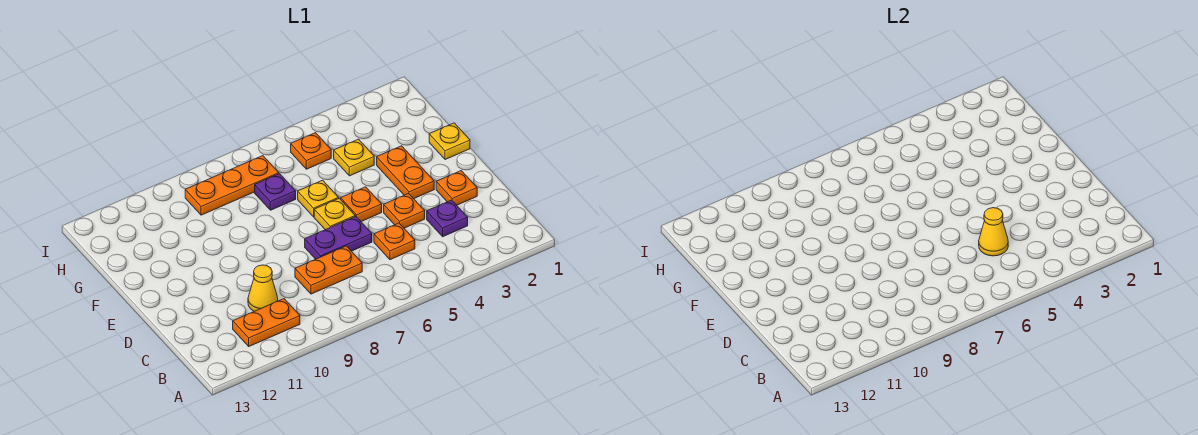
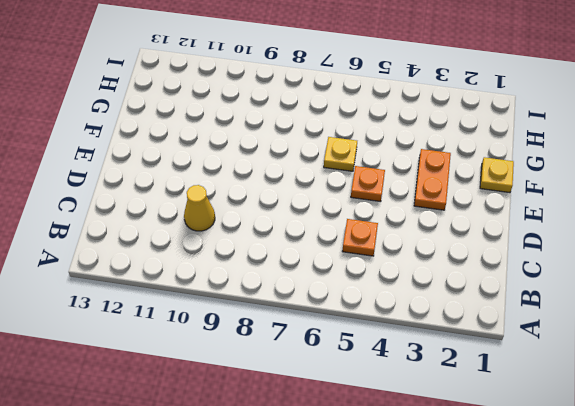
none -> orange plate B10:B11 level 1
none -> purple plate C3 level 1
none -> orange plate C7:C8 level 1

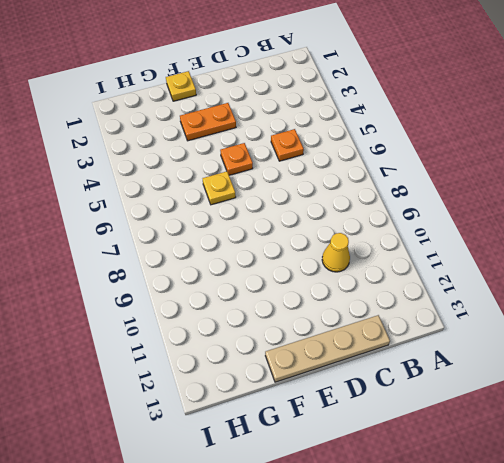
tan plate C13:F13 level 1 -> none
none -> orange plate B10:B11 level 1
none -> purple plate C3 level 1
none -> orange plate C7:C8 level 1

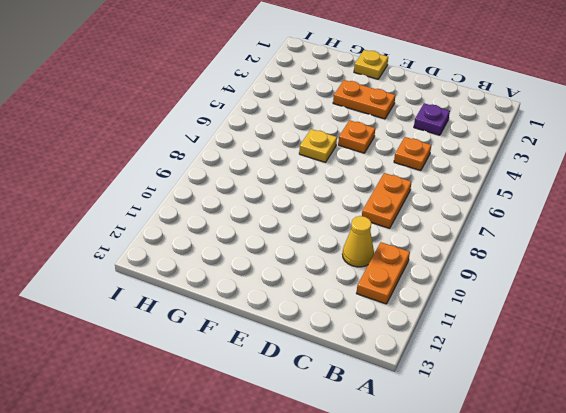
none -> orange plate D2 level 1
none -> orange plate D4 level 1
none -> purple plate D6:D7 level 1

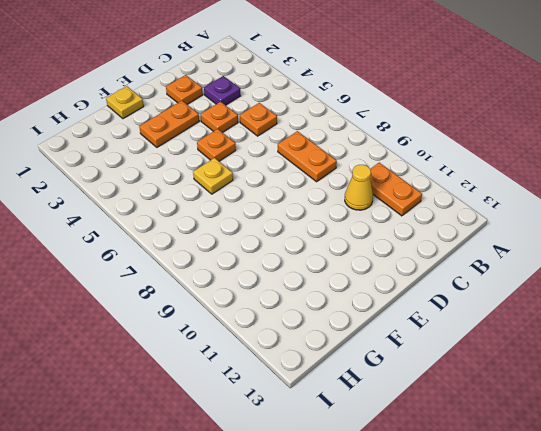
none -> purple plate D6:D7 level 1
none -> yellow plate E6 level 1
none -> yellow plate G4 level 1

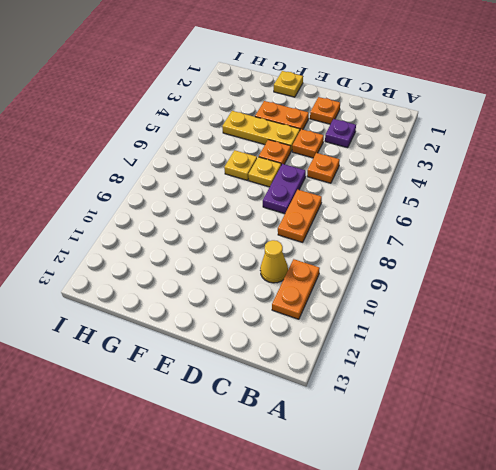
yellow plate E4:G4 level 1 -> yellow plate G4 level 1
none -> purple plate G7 level 1
none -> orange plate H5 level 1
none -> orange plate H7:H9 level 1

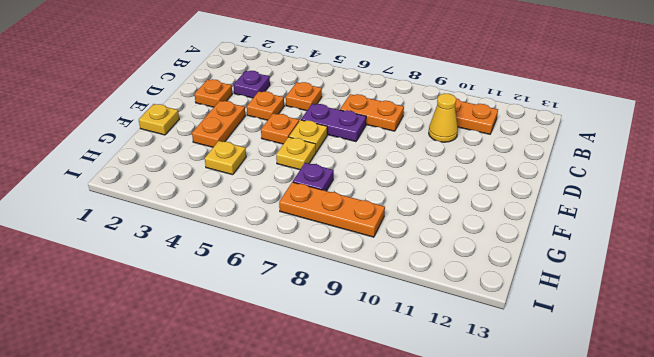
none -> orange plate H5 level 1
none -> yellow cone C5 level 2

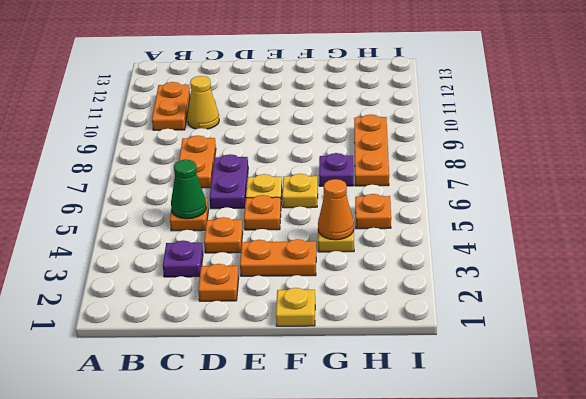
green cone C5 level 2 -> yellow cone C5 level 2
orange cone G4 level 2 -> none

